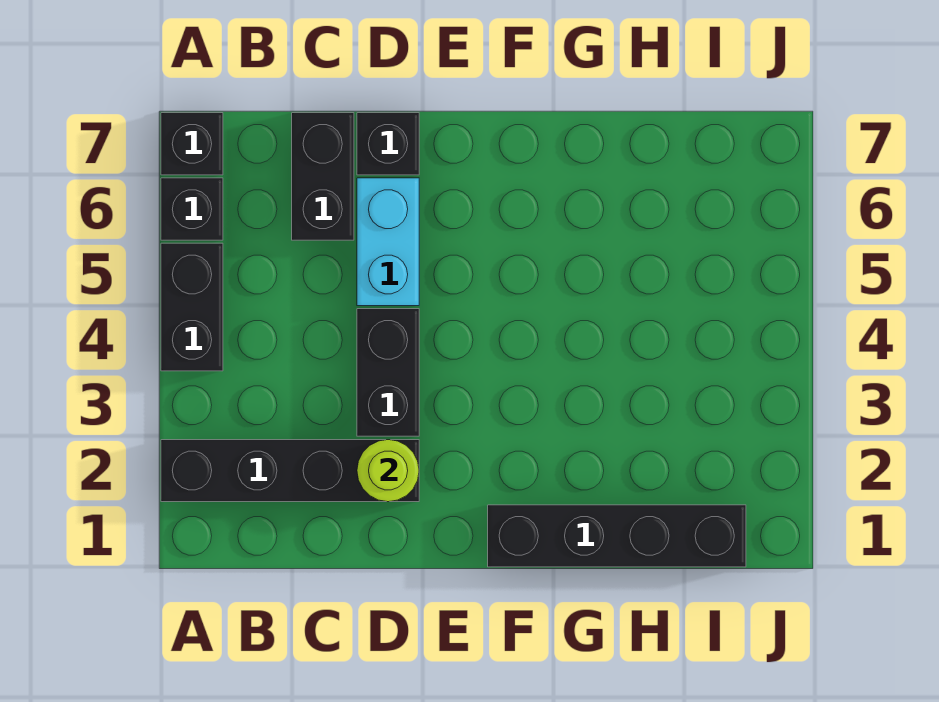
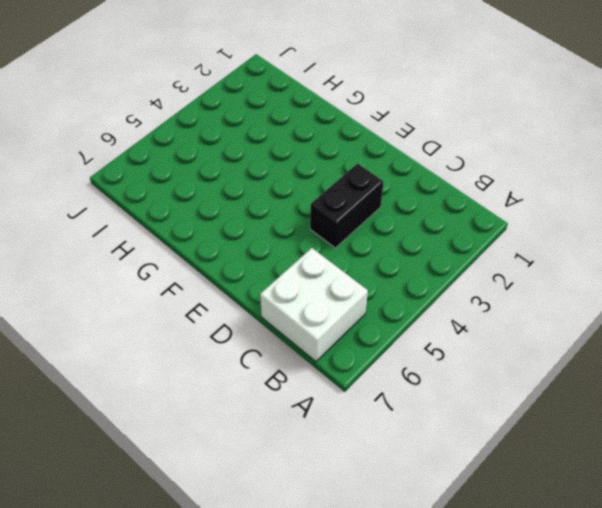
white brick B6:C7 level 1 -> black brick C6:C7 level 1
none -> black brick A2:D2 level 1
none -> black brick A4:A5 level 1

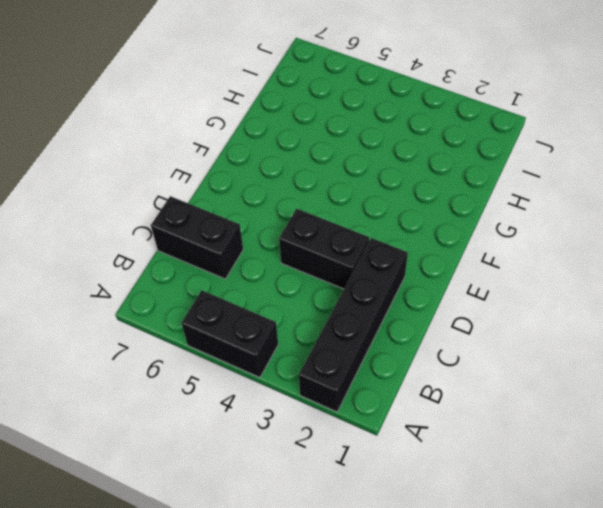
none -> black brick A6 level 1
none -> black brick A7 level 1

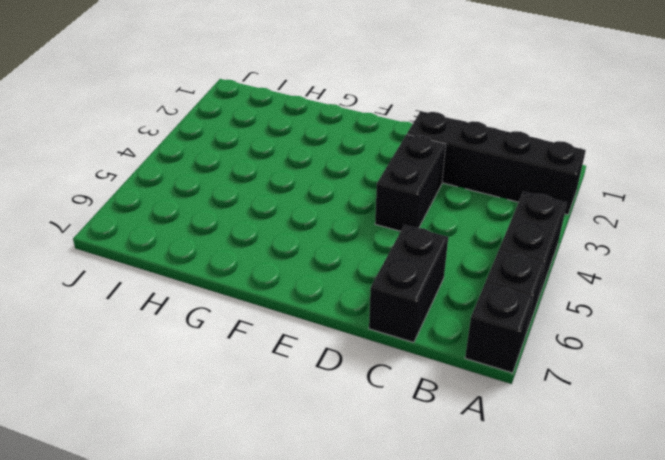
none -> cyan brick D5:D6 level 1
none -> black brick D7 level 1

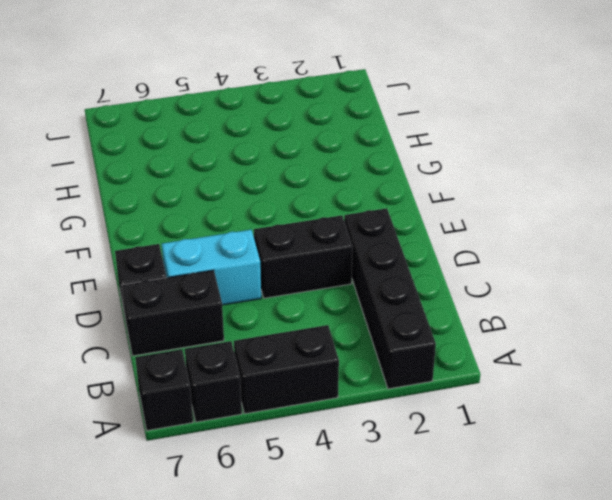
none -> black brick F1:I1 level 1
none -> lime round brick D2 level 2

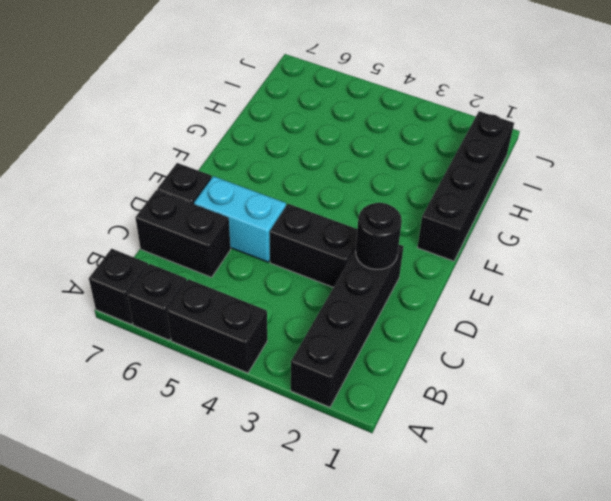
black round brick D2 level 2 -> lime round brick D2 level 2

